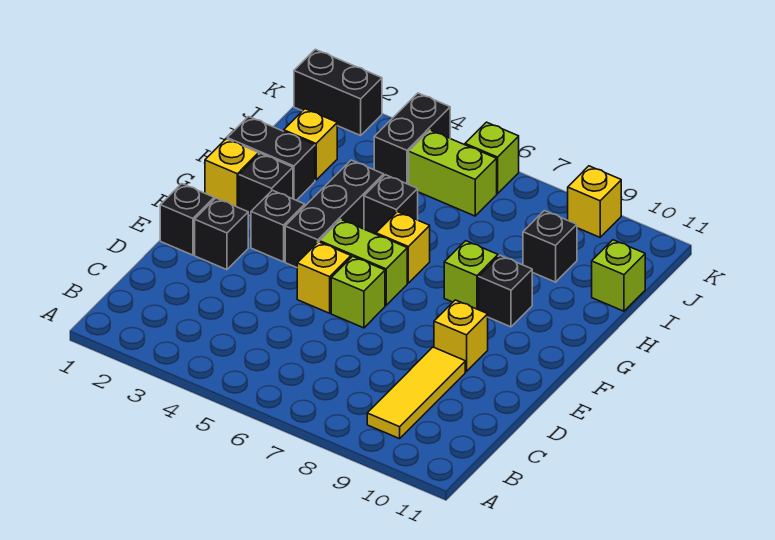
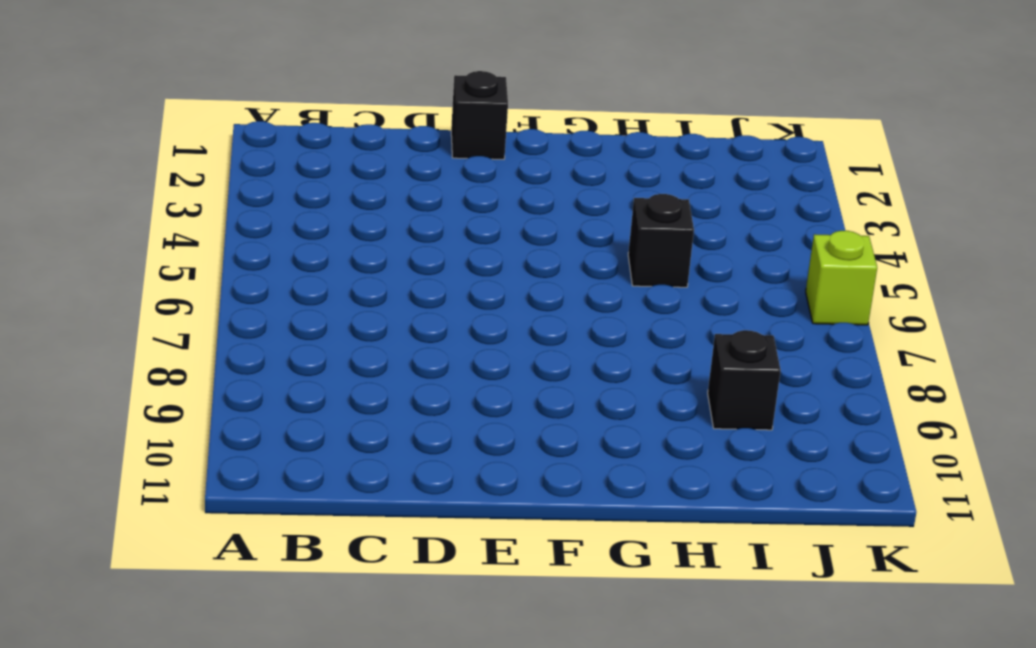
none -> yellow tile B9:D9 level 1
none -> black brick E2 level 1
none -> yellow brick E5 level 1

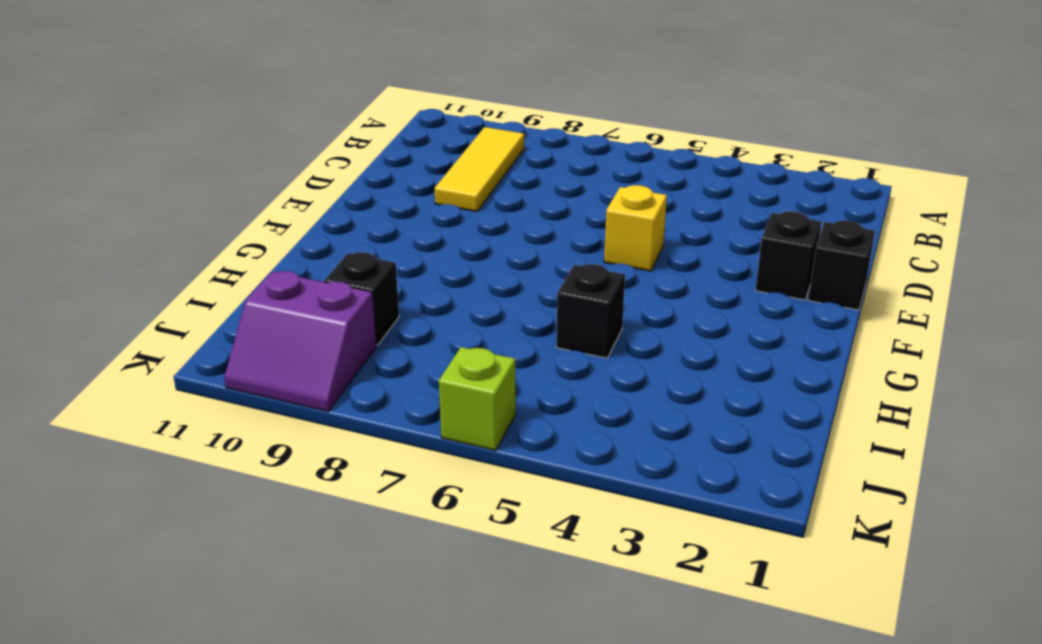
purple slope J9:K10 level 1 top J -> yellow brick K9 level 1
none -> lime brick E6 level 1
none -> yellow brick E9 level 1
none -> black brick F3 level 1

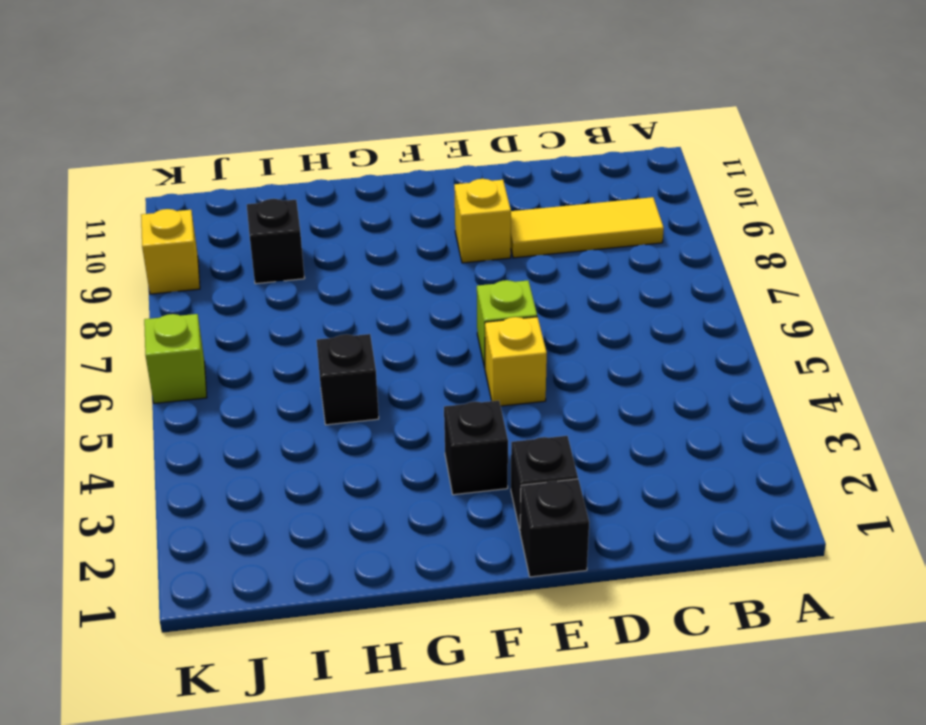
none -> black brick F4:H4 level 1
none -> lime brick F5:F6 level 1
none -> yellow brick G1 level 1

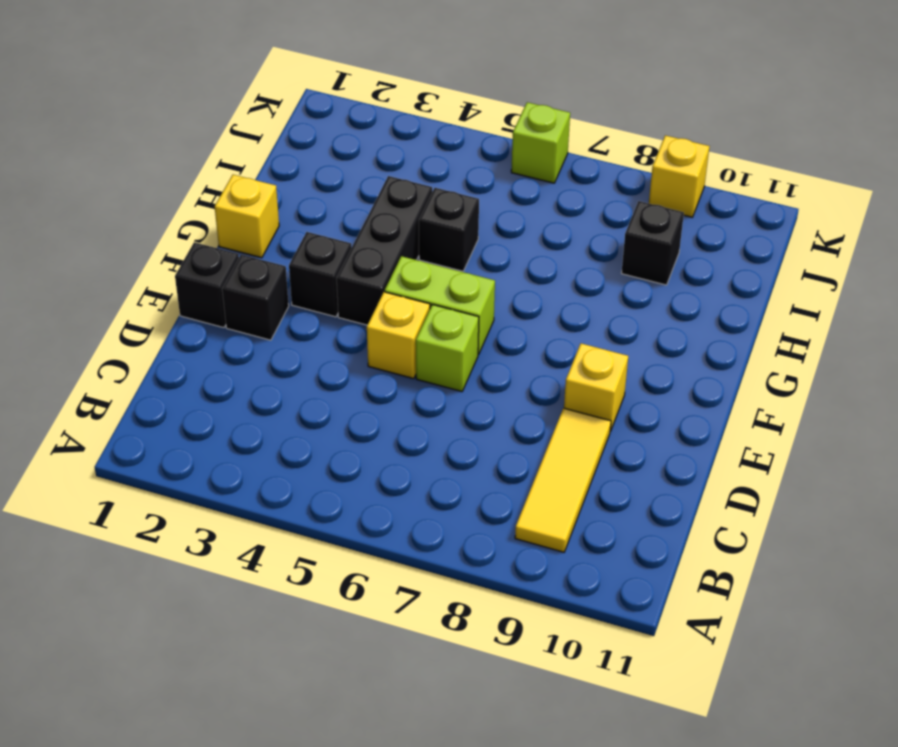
none -> black brick G2 level 1
none -> yellow brick G6 level 1
none -> lime brick G8 level 1

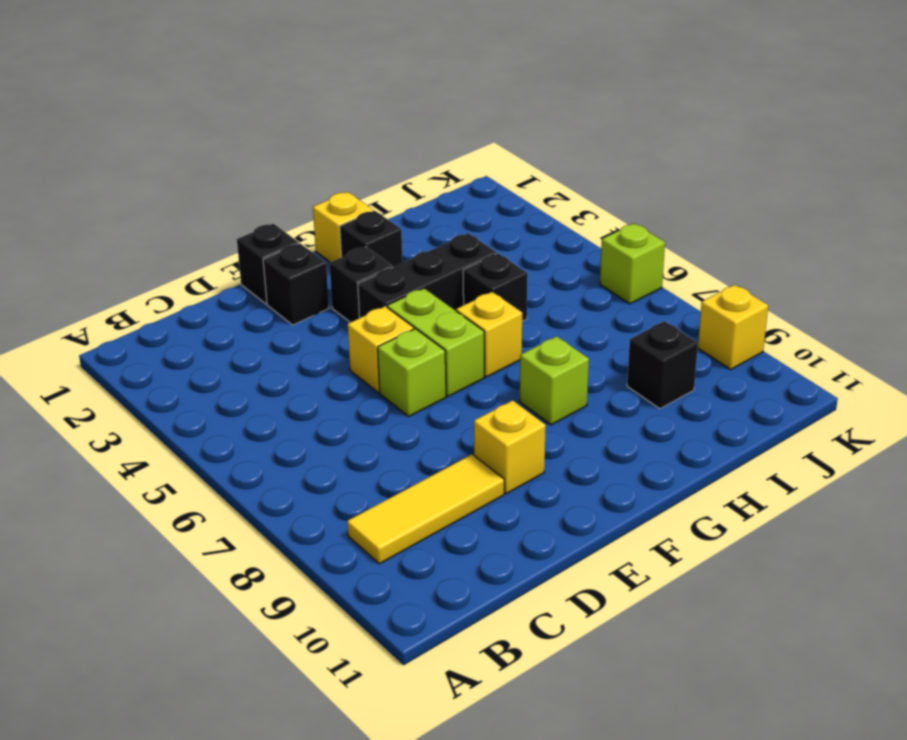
none -> black brick G9 level 1
none -> black brick H1:H2 level 1
none -> yellow brick I2 level 1

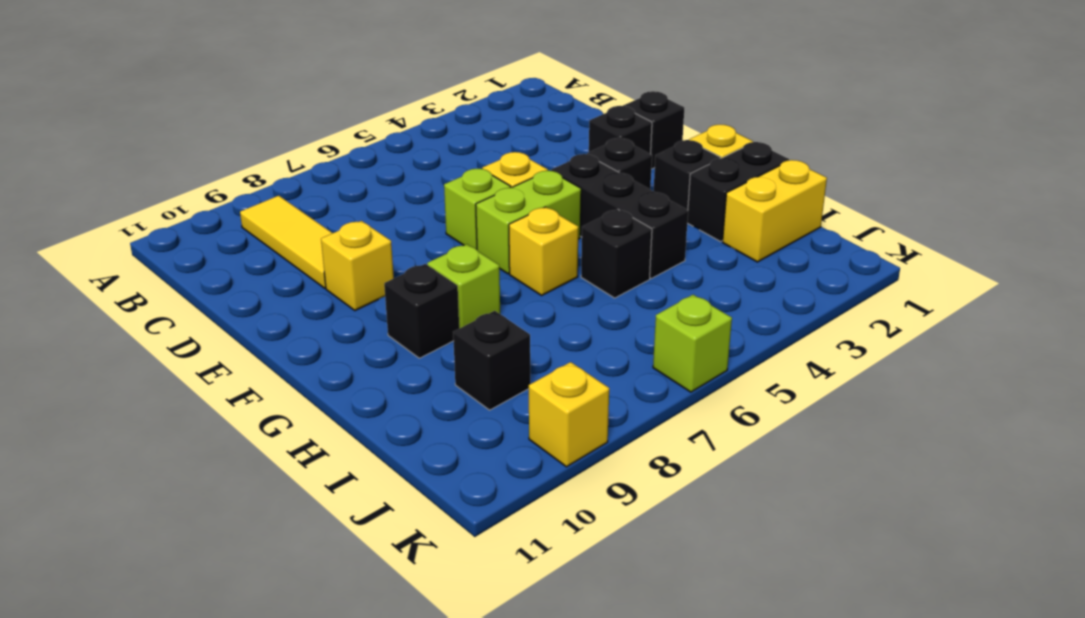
yellow brick I1:I2 level 1 -> yellow brick I2 level 1
none -> lime brick I11 level 1
none -> black brick J4:K4 level 1
none -> lime brick J5:J6 level 1

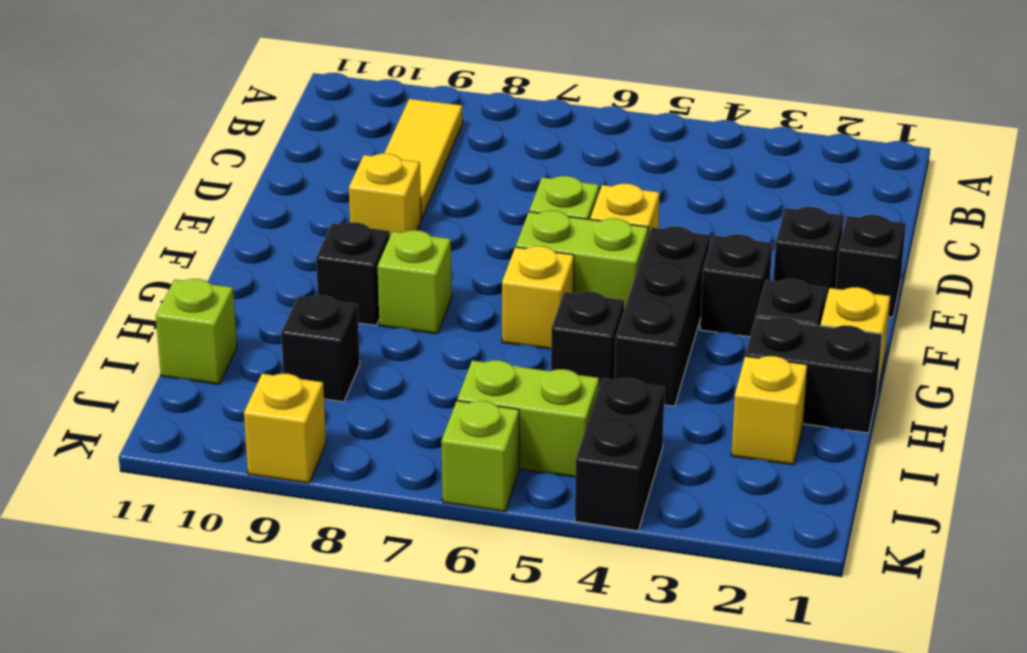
none -> black brick K1:K2 level 1

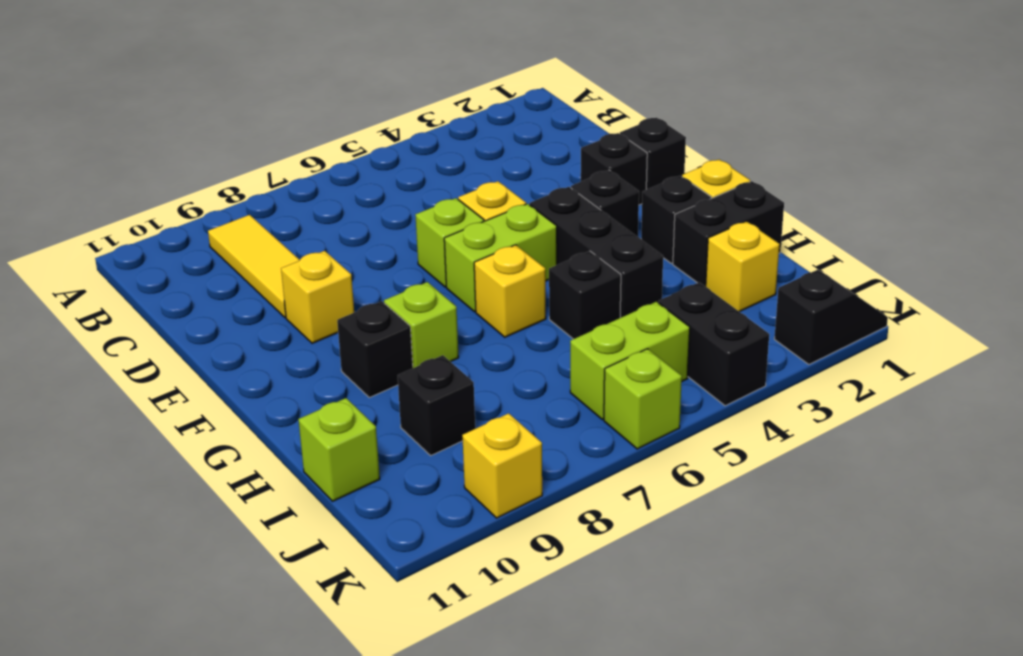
black slope K1:K2 level 1 top 2 -> black brick K1:K2 level 1

